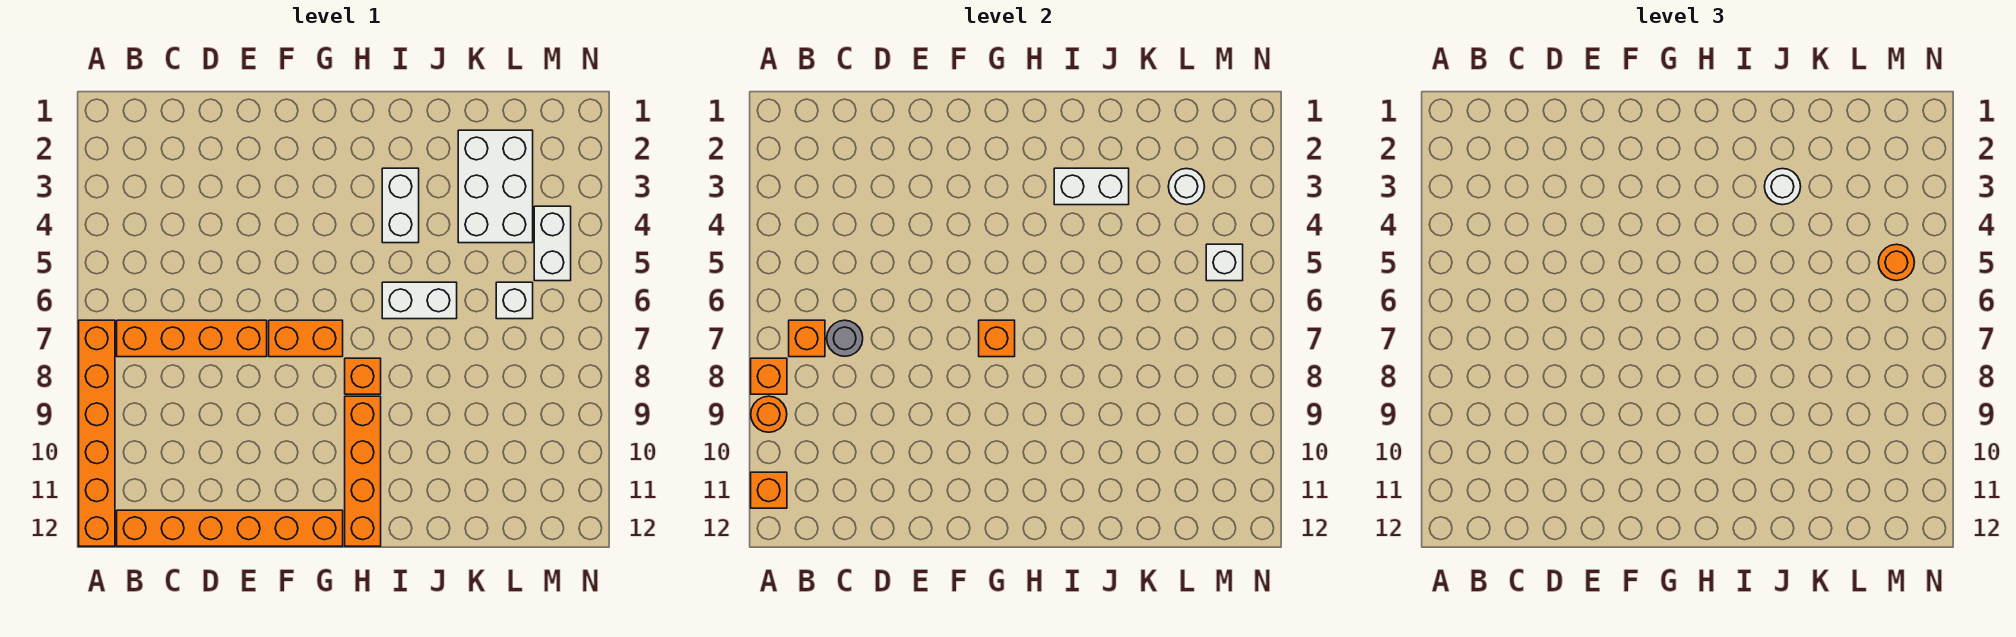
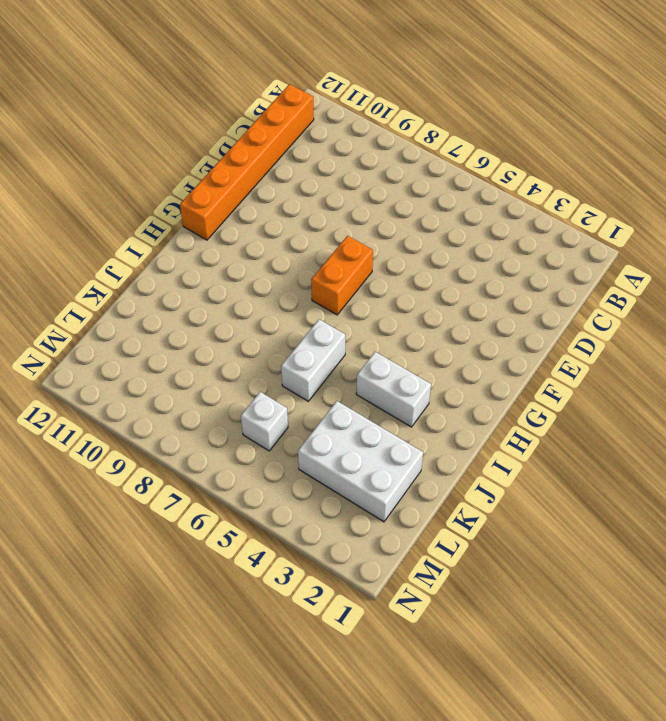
none -> orange brick A7:A12 level 1
none -> orange brick B7:E7 level 1
none -> orange brick H8 level 1

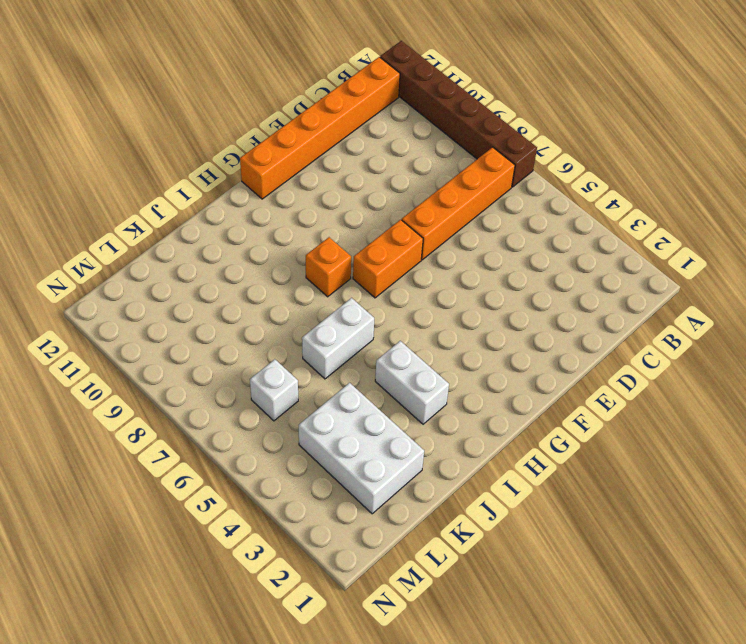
brown brick A7:A12 level 1 -> orange brick A7:A12 level 1
none -> orange brick H9:H12 level 1
none -> white brick M4:M5 level 1
none -> orange brick A8 level 2

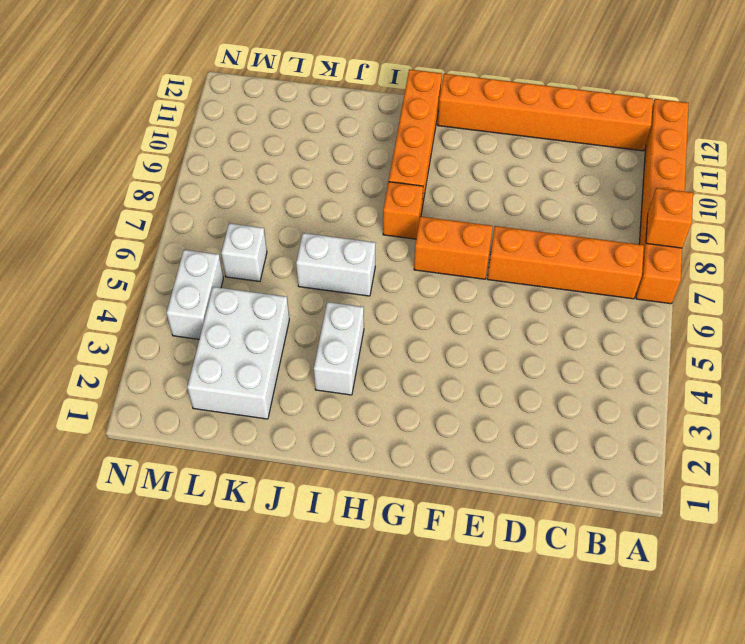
none -> orange round brick A9 level 2
none -> orange brick A11 level 2
none -> orange brick B7 level 2

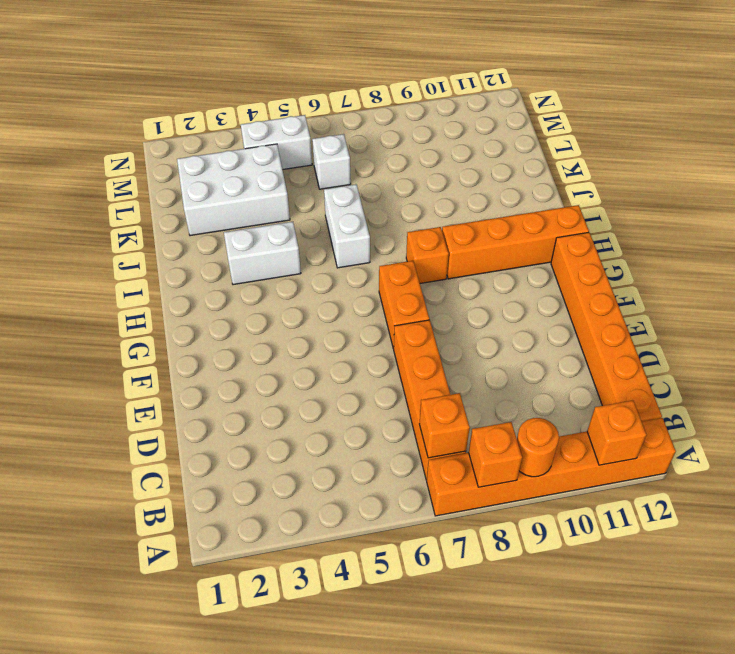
none -> grey round brick C7 level 2
none -> orange brick G7 level 2
none -> white brick I3:J3 level 2

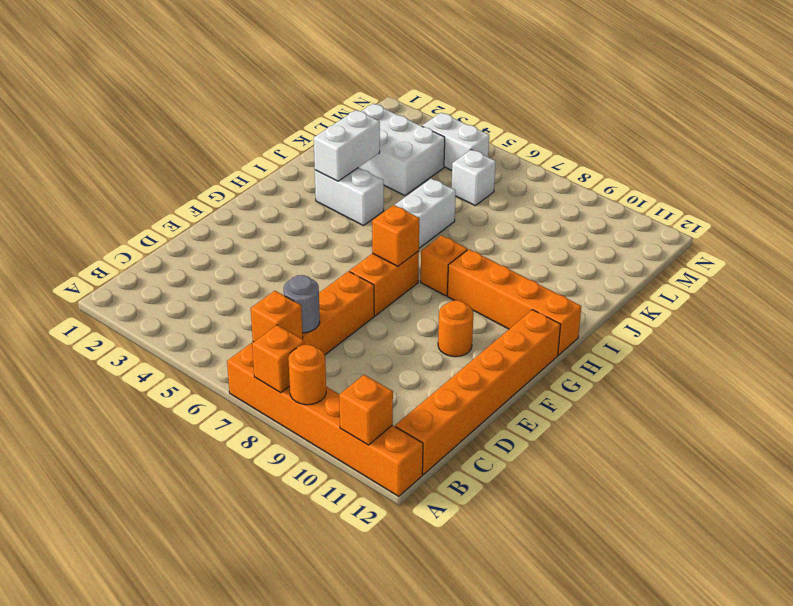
orange round brick F10 level 1 -> orange round brick M5 level 3
none -> white round brick L3 level 2
none -> white brick M5 level 2
none -> white round brick J3 level 3

